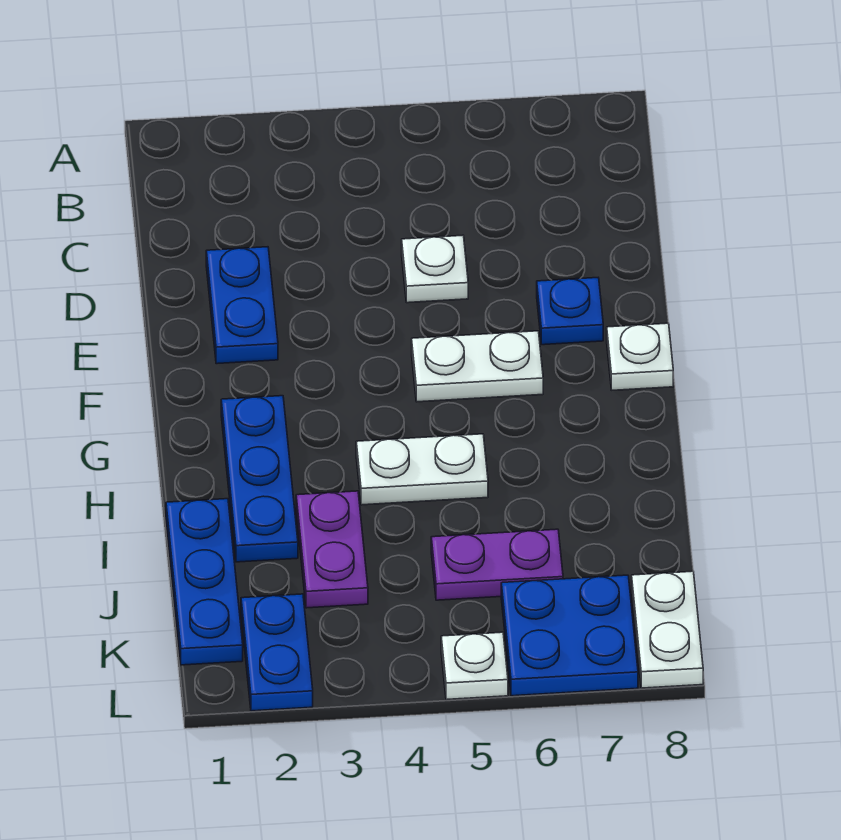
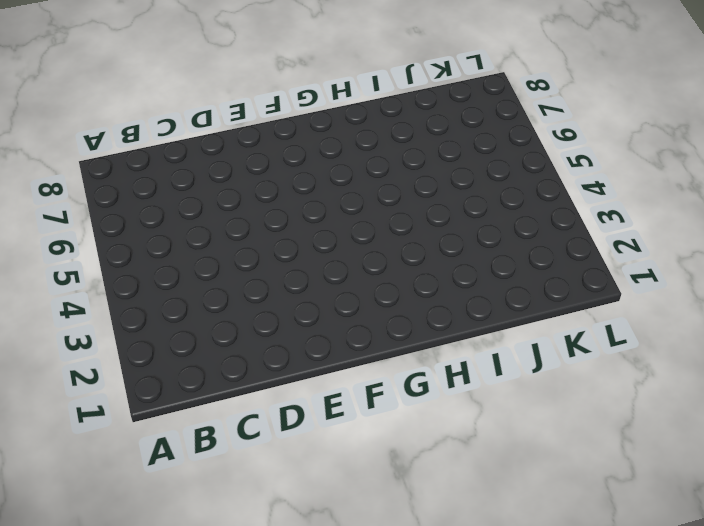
none -> blue plate D2:E2 level 1
none -> white plate D5 level 1
none -> blue plate E7 level 1

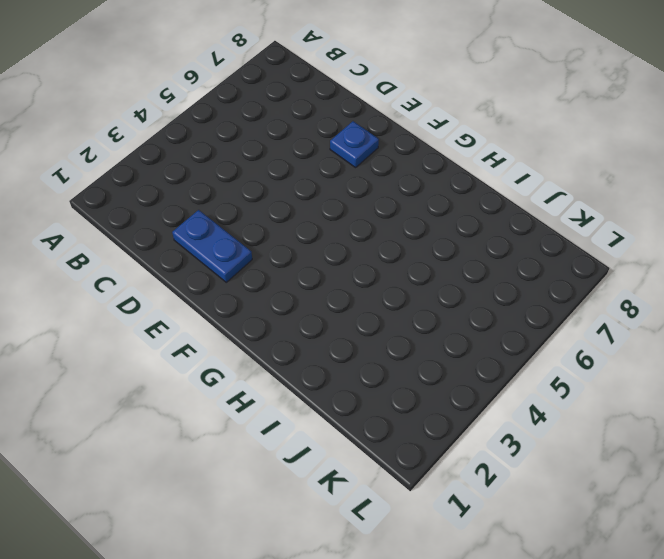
none -> white plate D5 level 1
none -> white plate F5:F6 level 1
none -> white plate F8 level 1

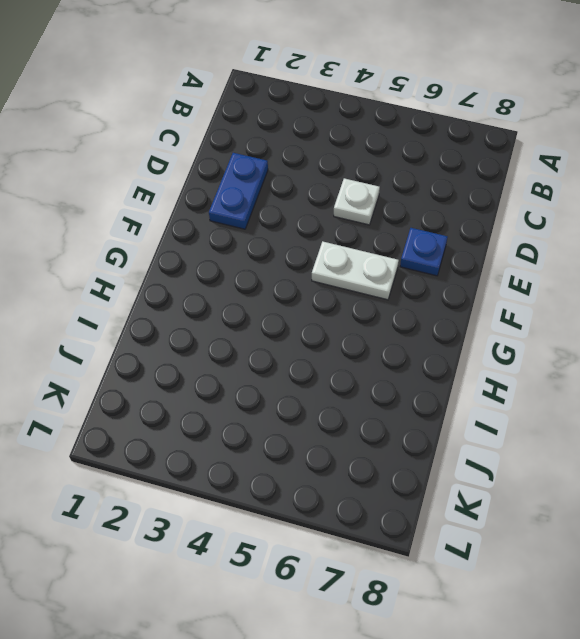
none -> white plate F8 level 1
none -> blue plate G2:I2 level 1
none -> white plate H4:H5 level 1

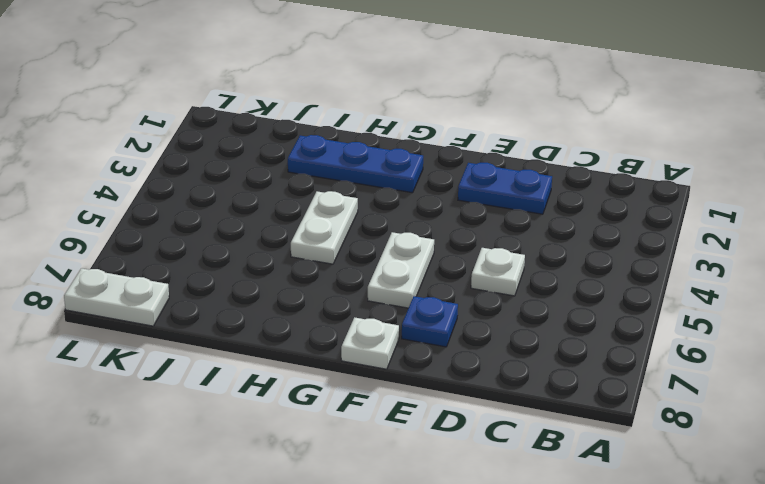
none -> blue plate I1:K1 level 1
none -> purple plate I3:J3 level 1
none -> purple plate J5:J6 level 1

